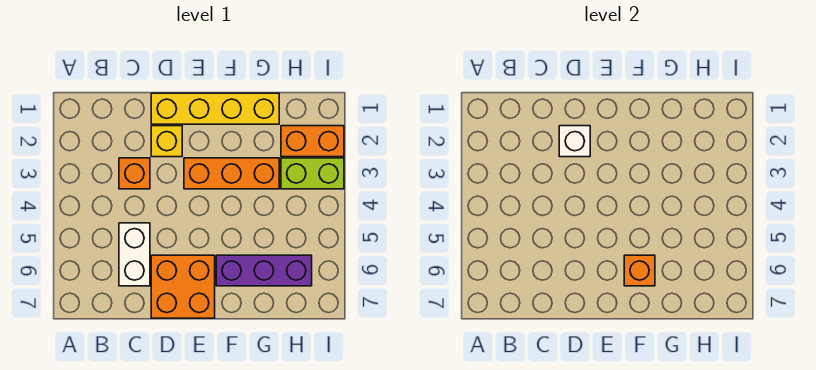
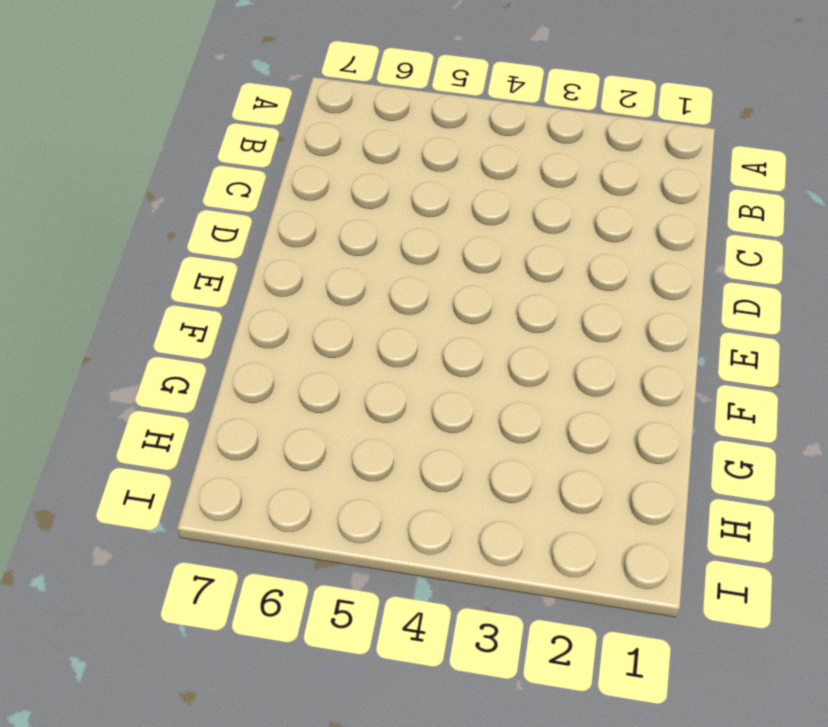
none -> orange brick C3 level 1
none -> white brick C5:C6 level 1

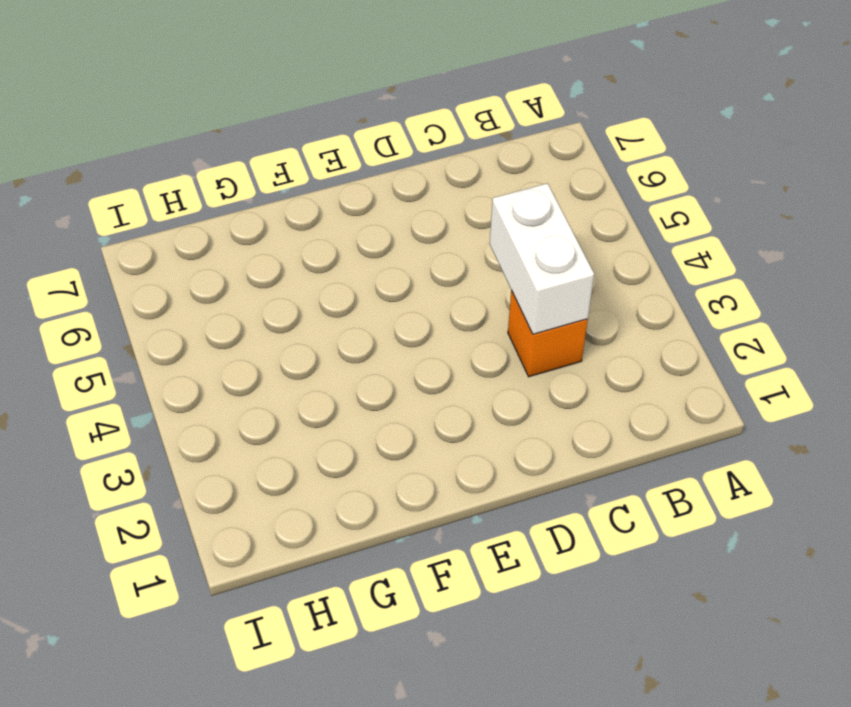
white brick C3:C4 level 2 -> white brick C5:C6 level 1
none -> yellow brick D1:G1 level 1
none -> yellow brick D2 level 1

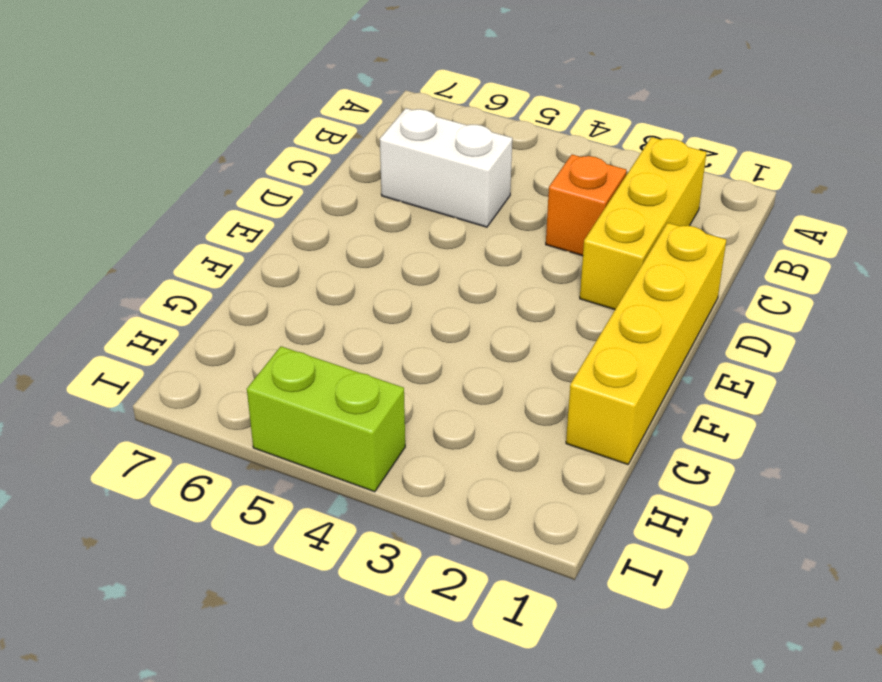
yellow brick B2:D2 level 1 -> yellow brick D2 level 1
lime brick I4:I5 level 1 -> lime brick H3:I3 level 1
none -> orange brick D6:E7 level 1
none -> orange brick E3:G3 level 1

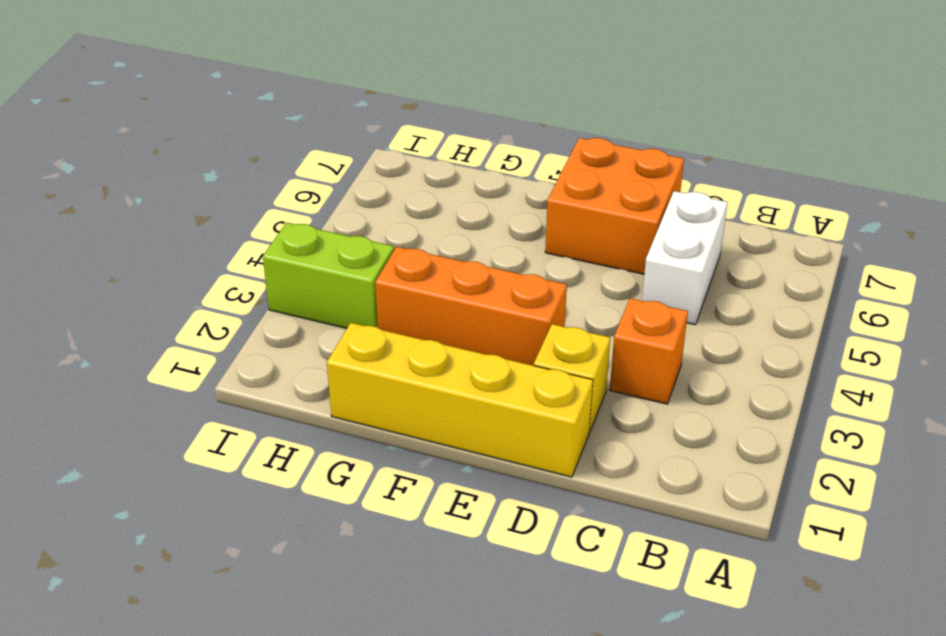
none -> purple brick F6:H6 level 1
none -> orange brick H2:I2 level 1

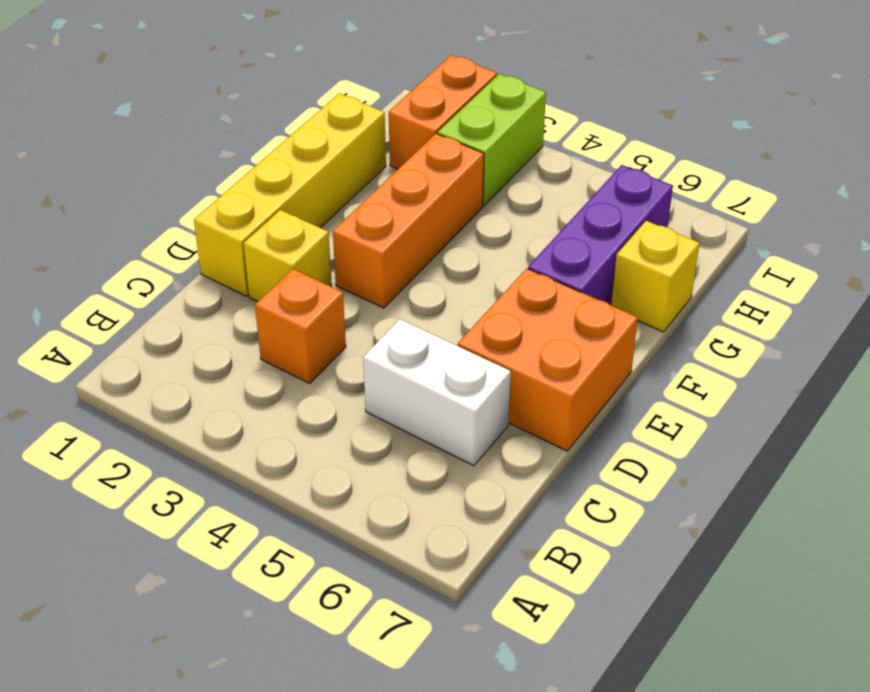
yellow brick G7 level 1 -> none
none -> white brick D2 level 2
none -> orange brick F6 level 2

